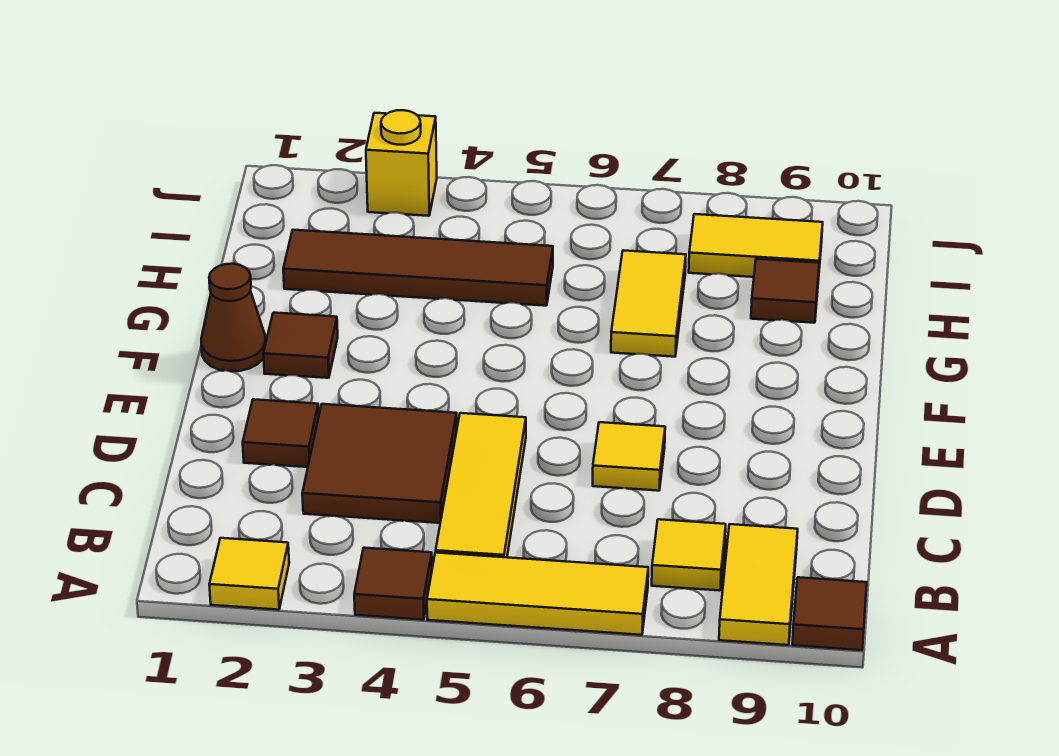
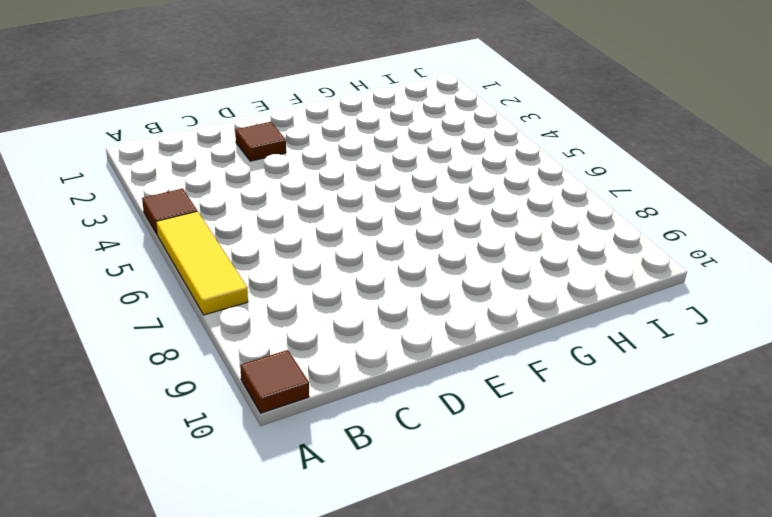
none -> yellow tile A2 level 1
none -> yellow tile A9:B9 level 1
none -> yellow tile B5:D5 level 1

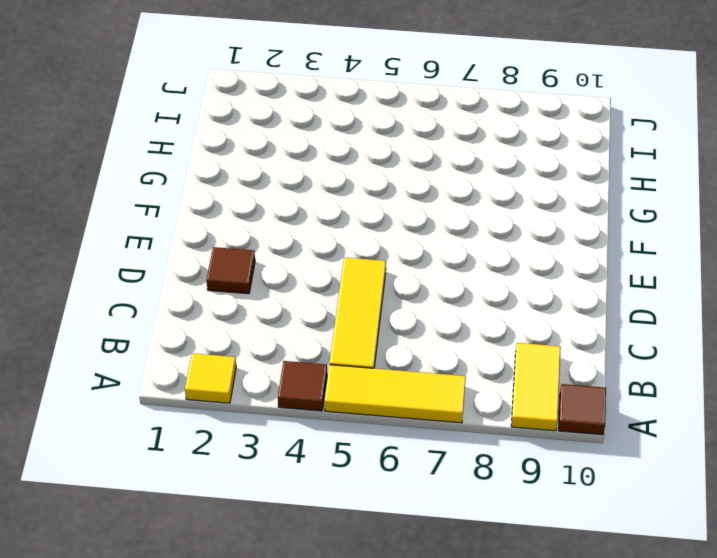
none -> yellow tile B8 level 1
none -> brown tile C3:D4 level 1
none -> yellow tile D7 level 1

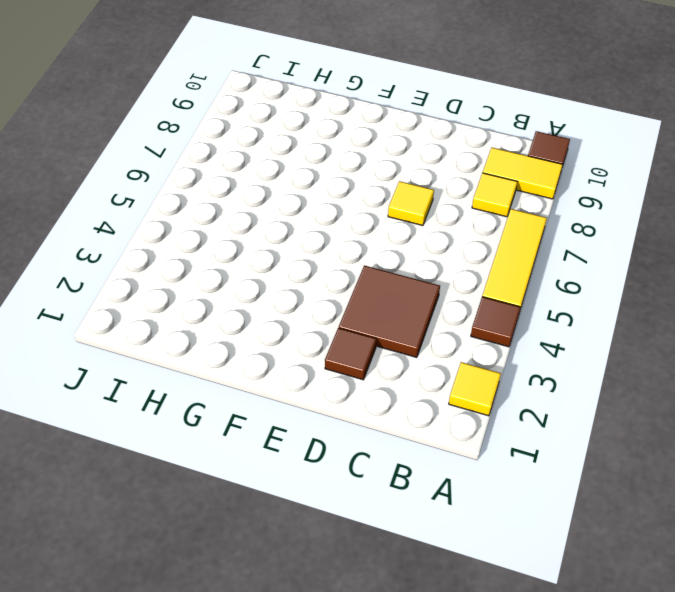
none -> yellow tile B5:D5 level 1
none -> brown cone F1 level 1
none -> brown tile F2 level 1

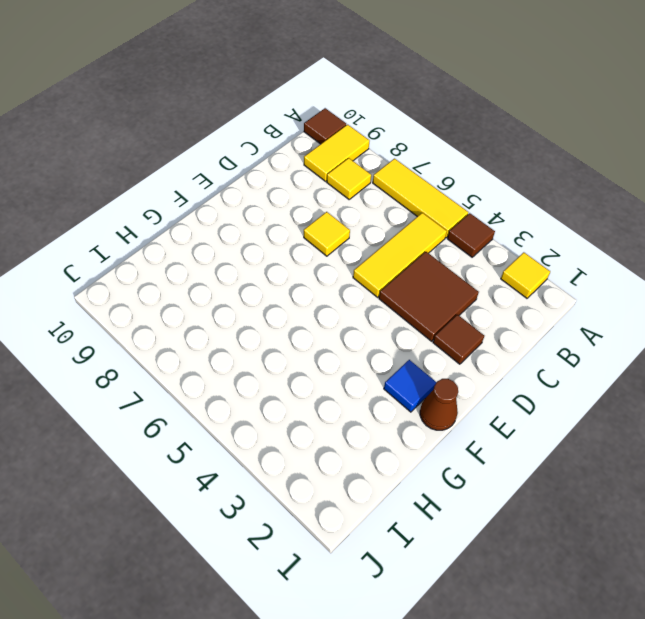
blue tile F2 level 1 -> brown tile F2 level 1
none -> yellow tile G7:H7 level 1
none -> brown tile H2:H5 level 1
none -> brown tile H9 level 1

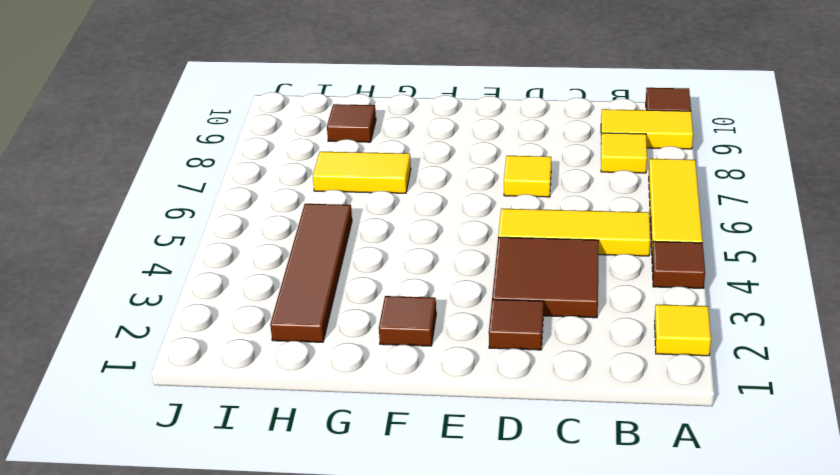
none -> brown cone F1 level 1
none -> yellow tile I8:I9 level 1
none -> yellow brick J3 level 1

